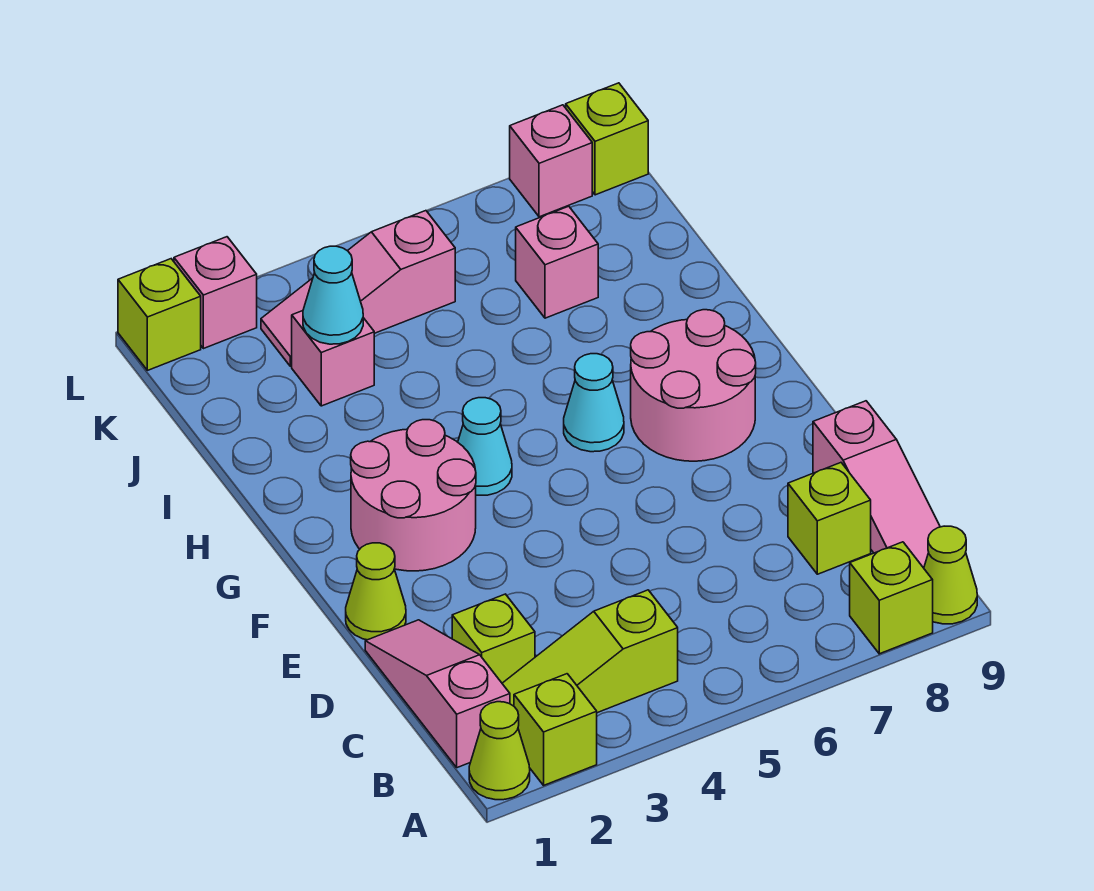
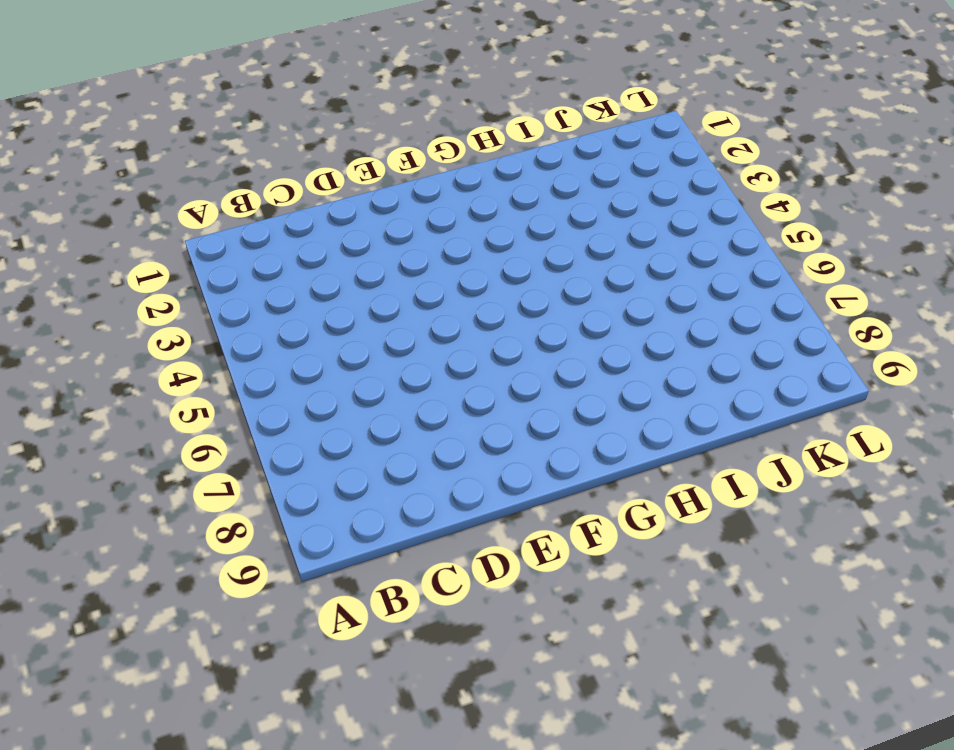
none -> lime cone A1 level 1
none -> lime brick A2 level 1
none -> lime brick A8 level 1

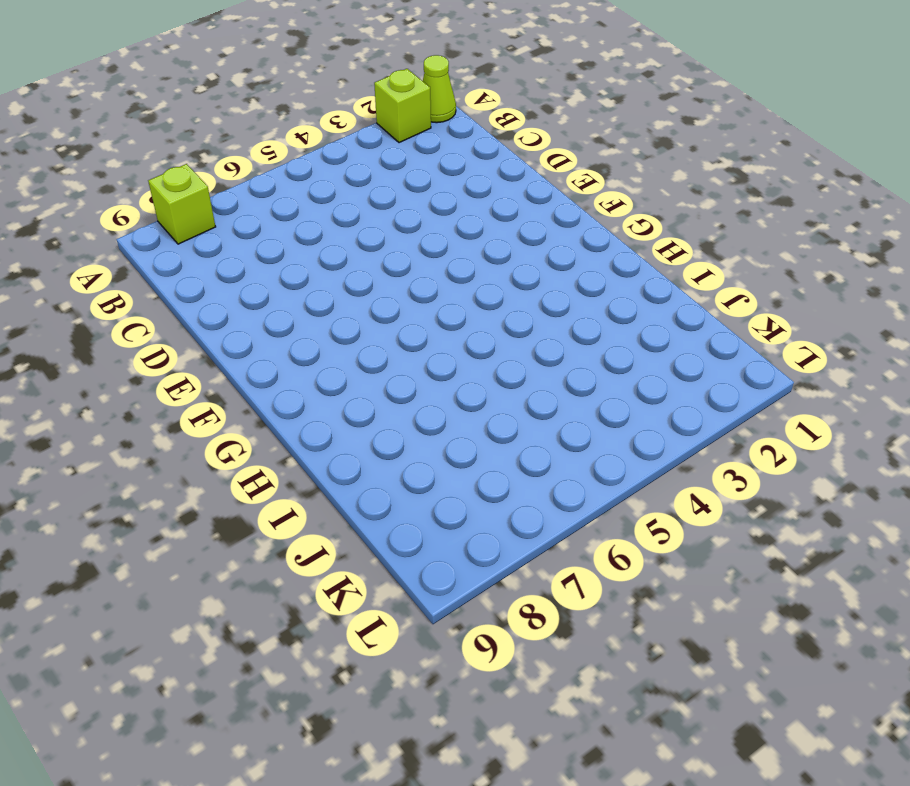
none -> lime cone A9 level 1
none -> pink slope B1:D1 level 1 top B
none -> lime slope B2:B4 level 1 top 4

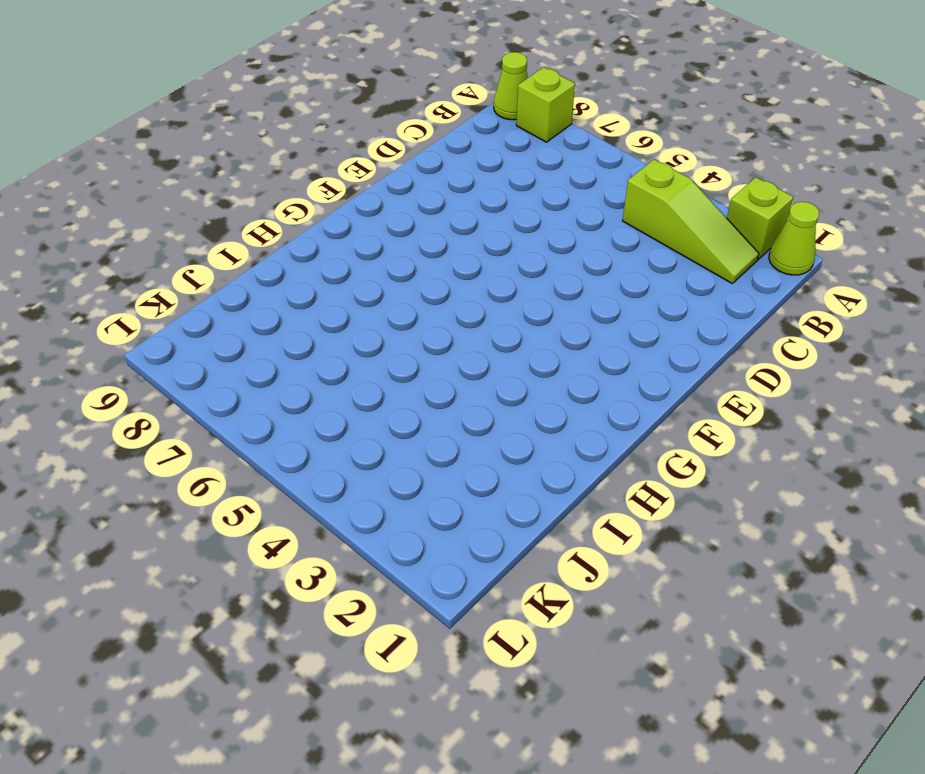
none -> pink slope B1:D1 level 1 top B
none -> pink slope B9:D9 level 1 top D
none -> lime brick C2 level 1

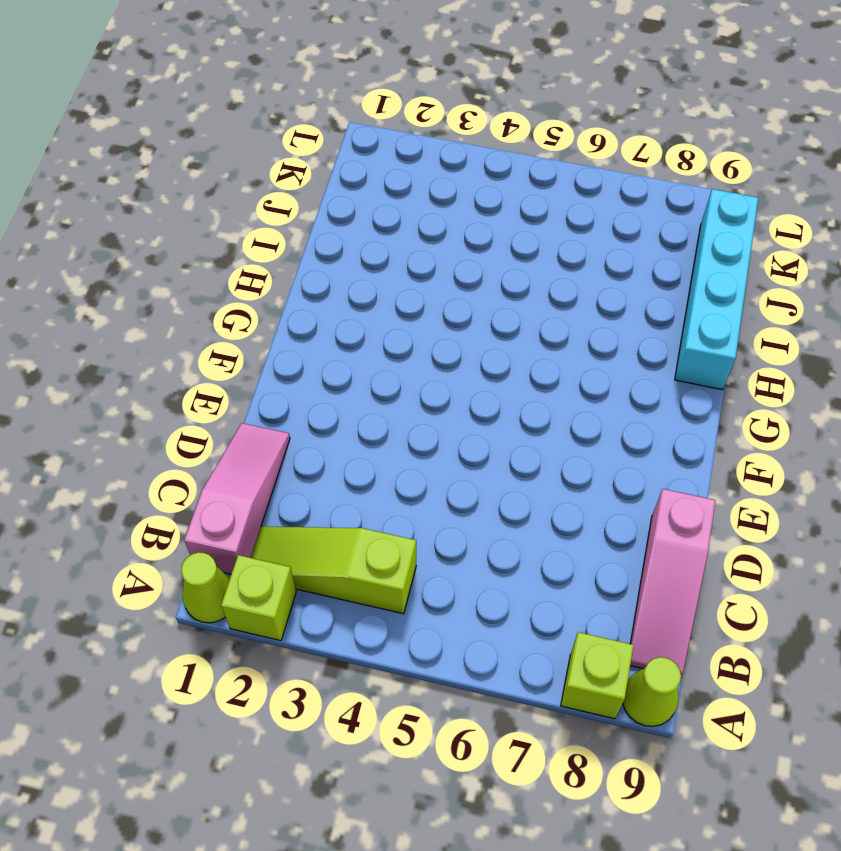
cyan brick H9:K9 level 1 -> none
none -> lime brick C2 level 1
none -> lime brick C8 level 1
none -> lime cone E1 level 1

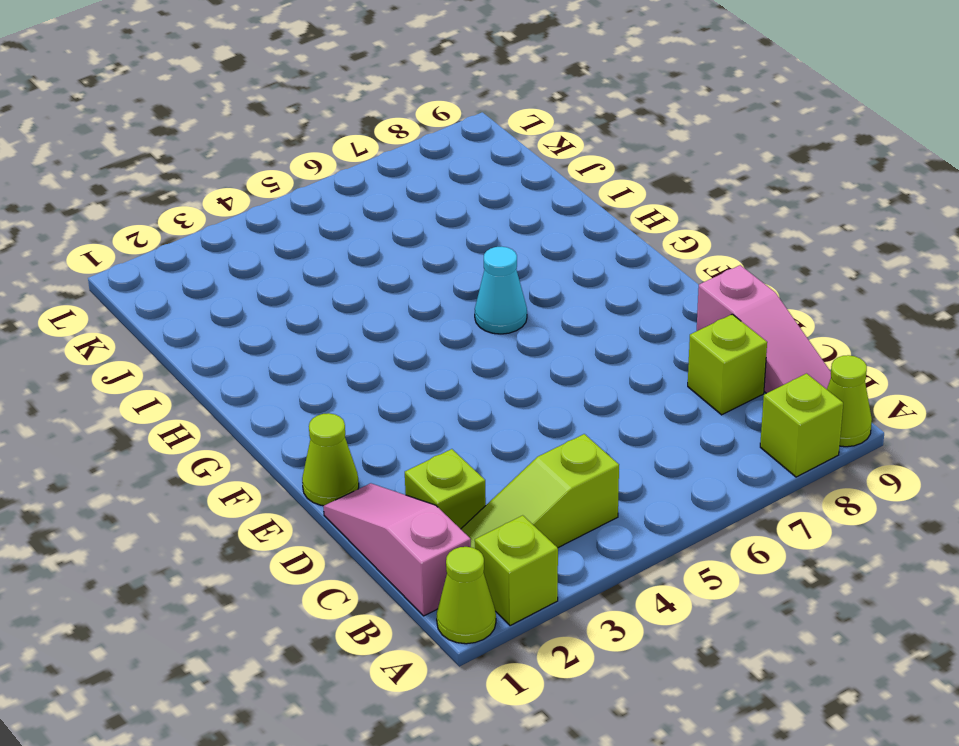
none -> pink round brick F2:G3 level 1
none -> pink round brick F7:G8 level 1
none -> cyan cone G4 level 1

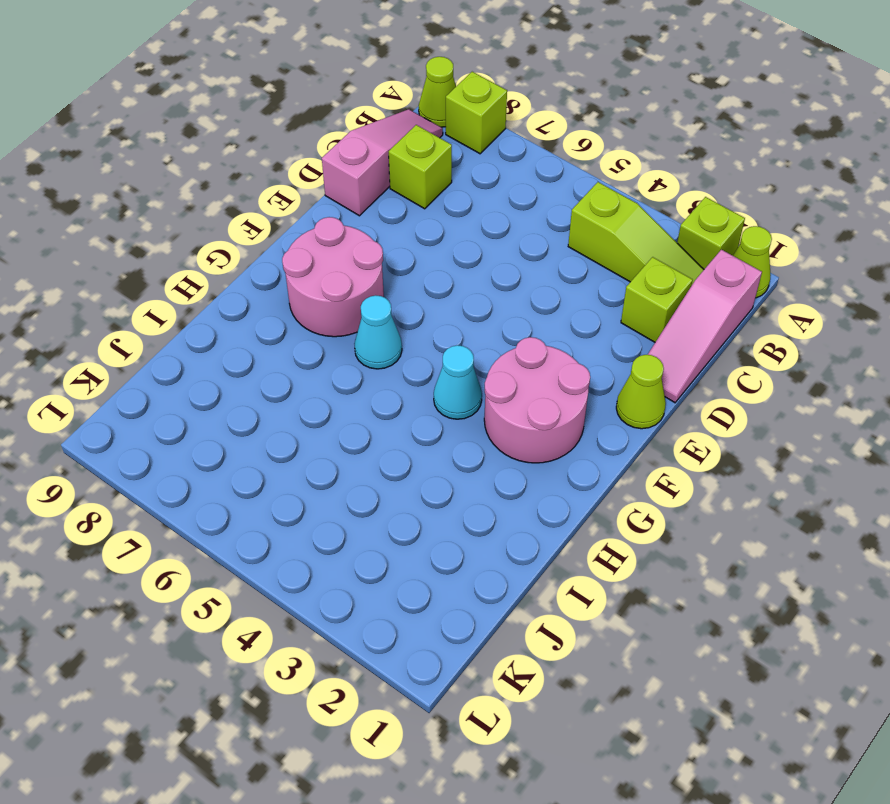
none -> pink brick J3 level 1
none -> pink brick J7 level 1
none -> pink slope K3:K5 level 1 top 5

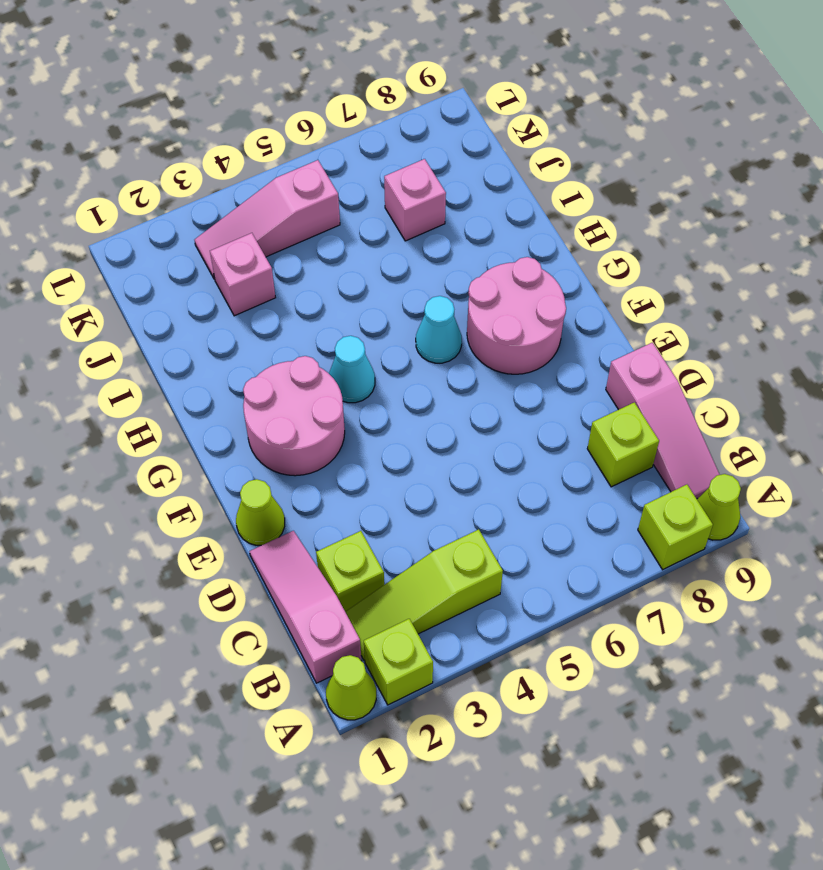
none -> lime brick L1 level 1
none -> pink brick L2 level 1
none -> pink brick L8 level 1

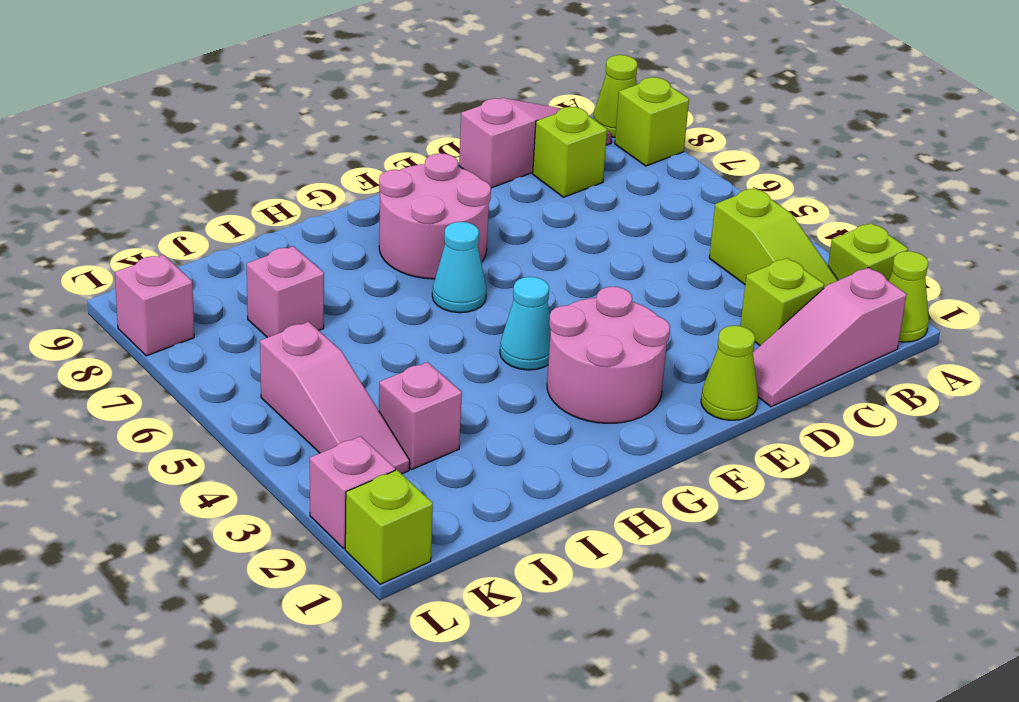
none -> lime brick L9 level 1
none -> cyan cone J3 level 2

